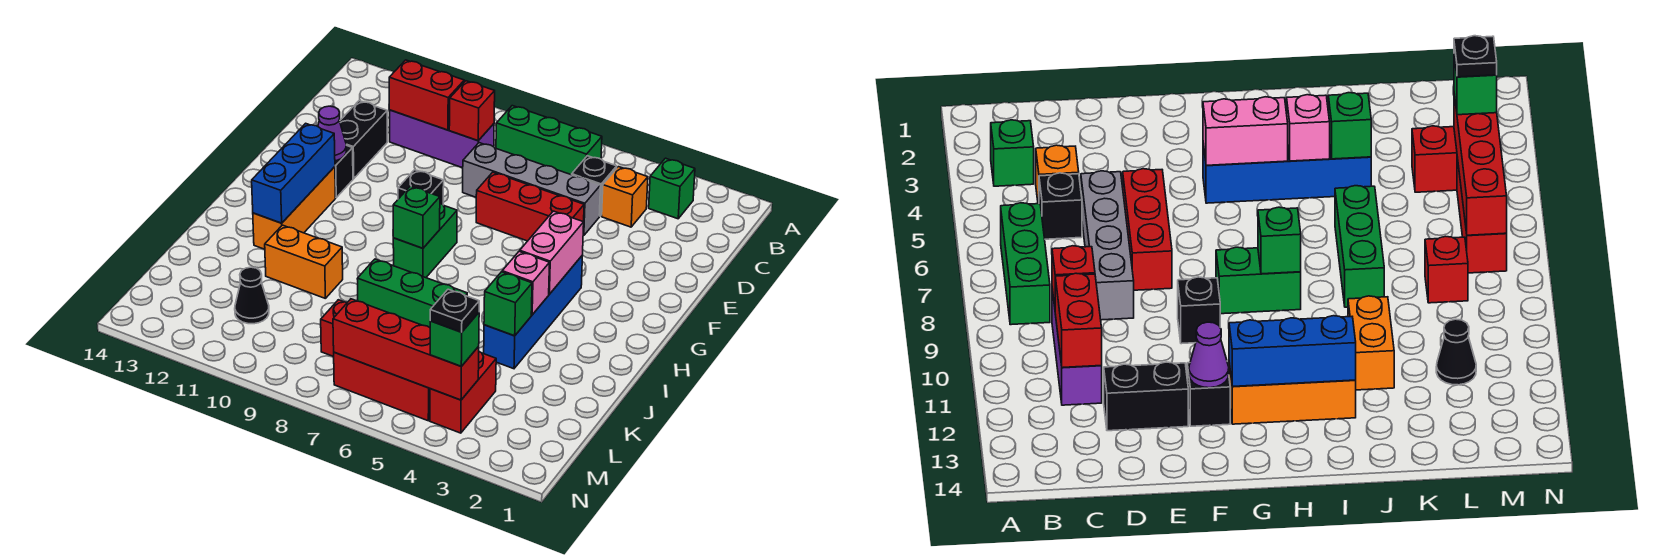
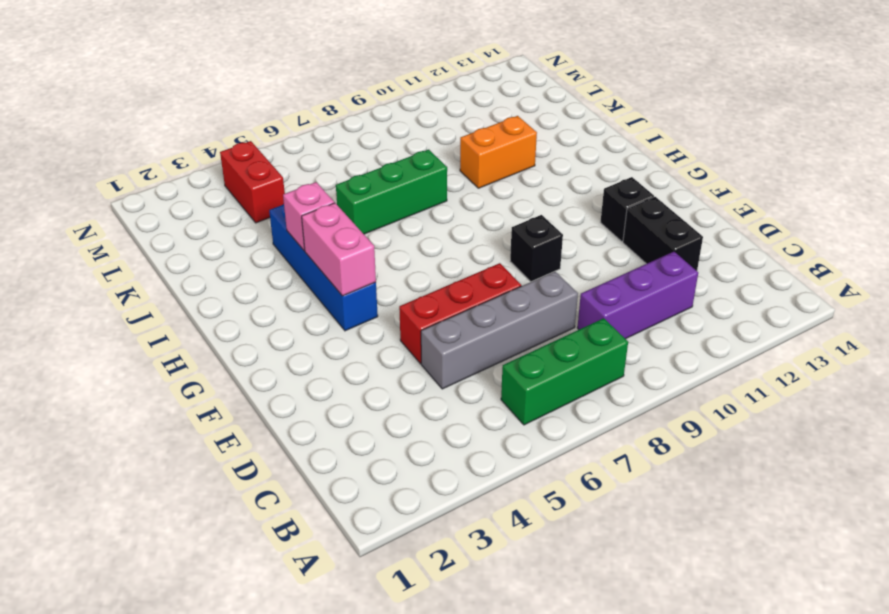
none -> green brick B3 level 1
none -> orange brick C4 level 1
none -> black brick C5 level 1
none -> green brick G8:H8 level 1

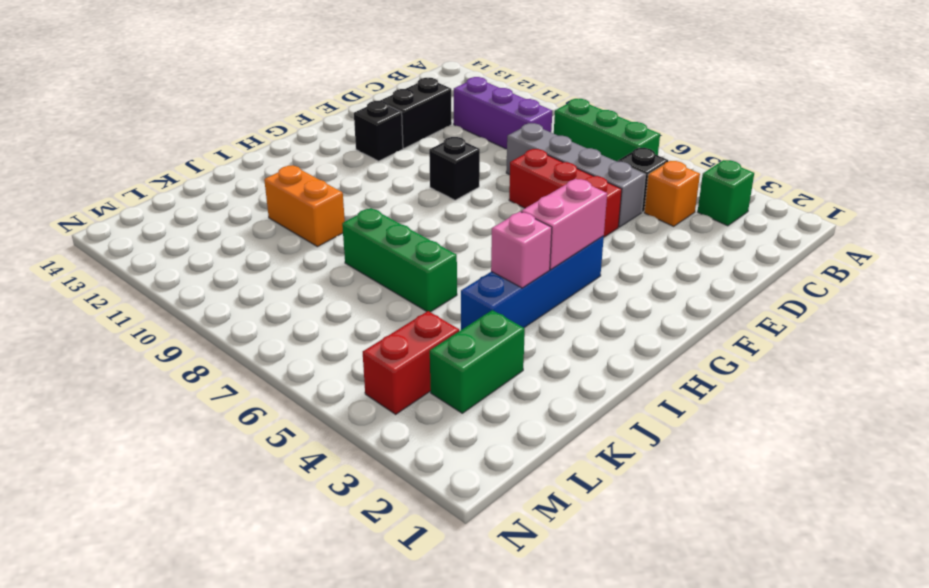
green brick K3:L3 level 1 -> green brick G8:H8 level 1
none -> orange brick G12:I12 level 1
none -> red brick L8 level 1
none -> black cone L11 level 1
none -> red brick M5:M7 level 1

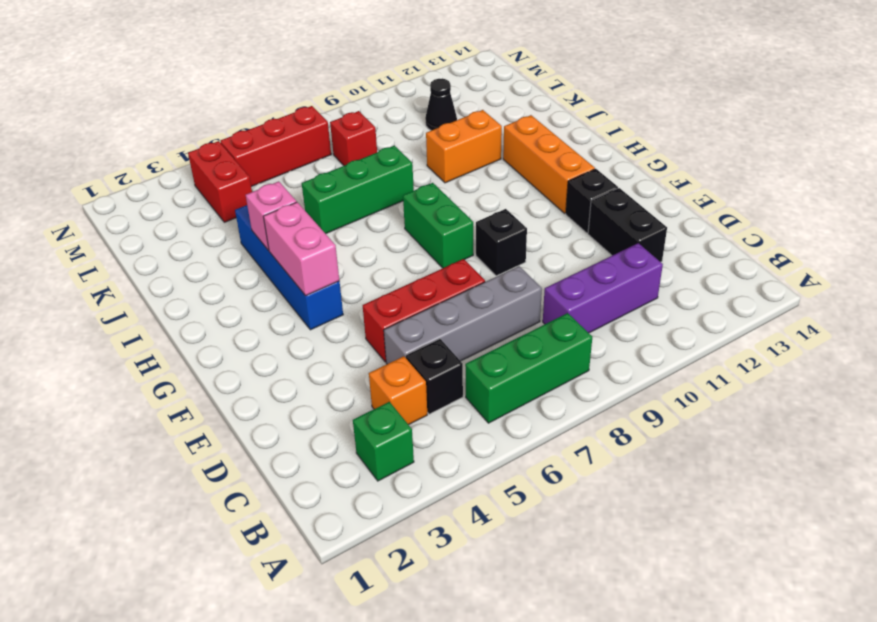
none -> red brick C9 level 2
none -> red brick C10:C11 level 2
none -> purple cone F12 level 2
none -> blue brick G12:I12 level 2

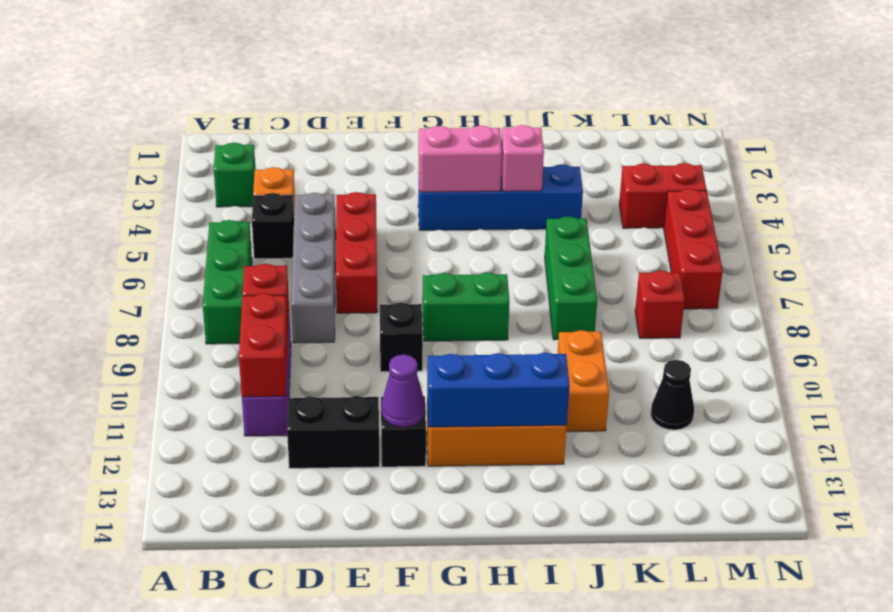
none -> green brick H8 level 2
none -> green brick J4 level 2
none -> red brick M4:M7 level 2
none -> green brick M4 level 3

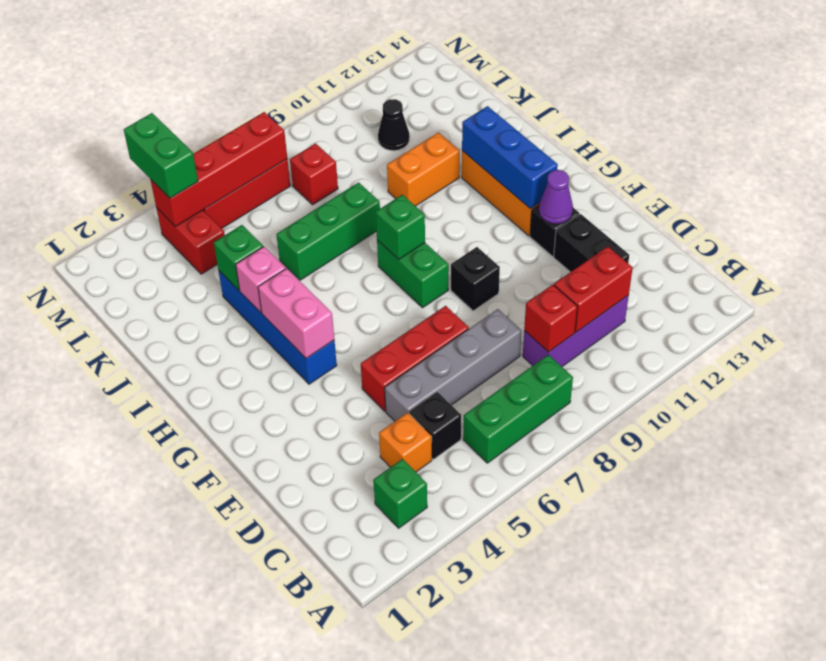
green brick M4:N4 level 3 -> green brick M4 level 3
none -> black plate M4 level 4

